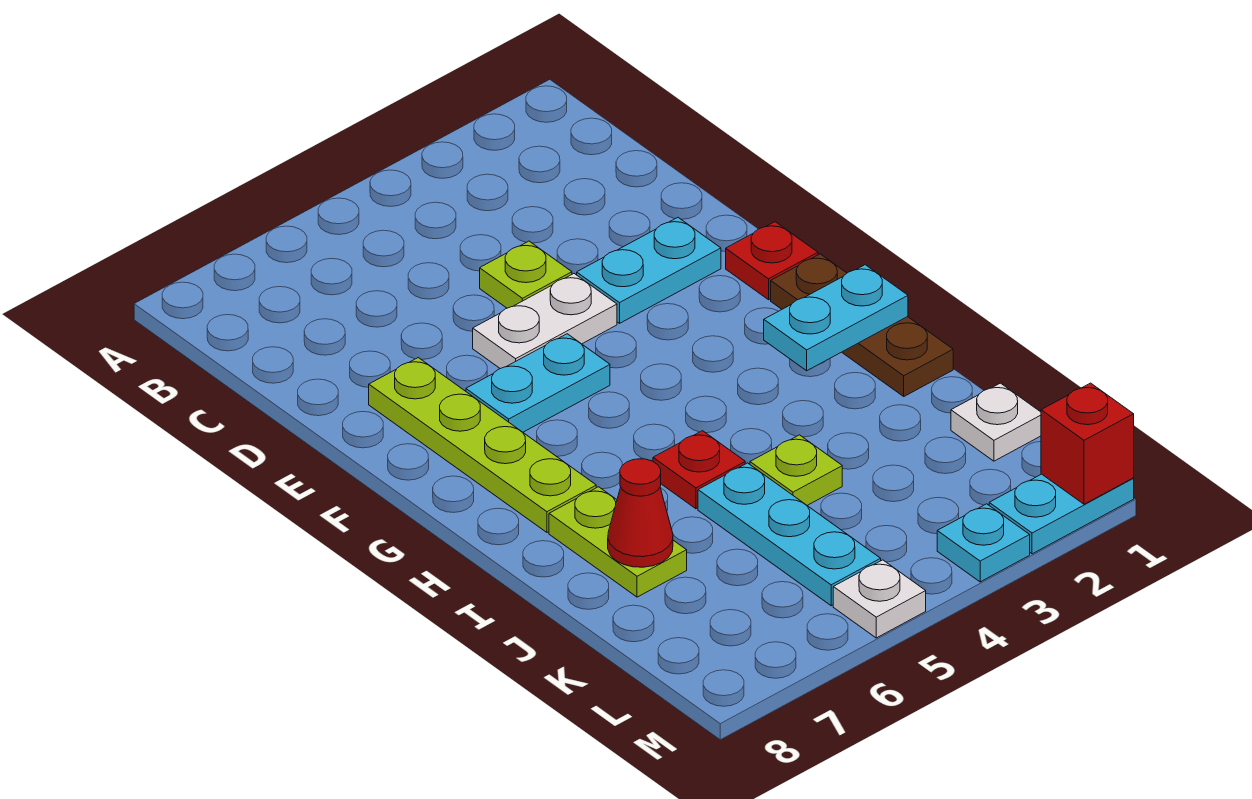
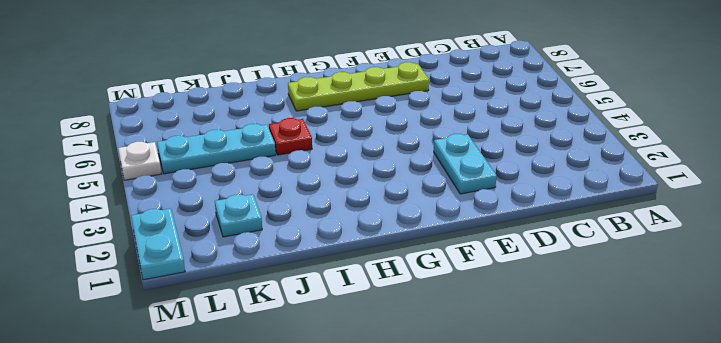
cyan plate K2 level 1 -> cyan plate M3 level 1
none -> lime plate D4 level 1
none -> white plate E4:E5 level 1
none -> red plate F1 level 1

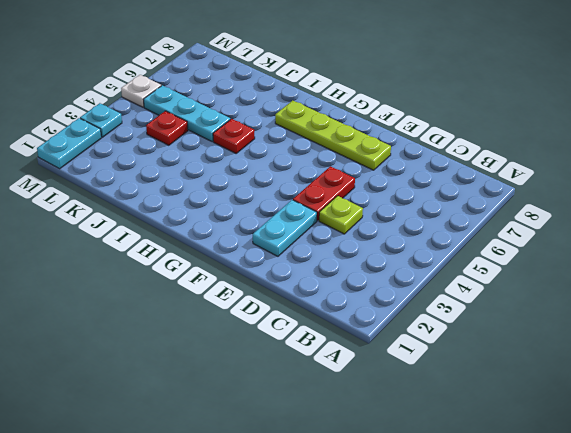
red plate E4:E5 level 1 -> white plate E4:E5 level 1
red plate K4 level 1 -> red plate F1 level 1
none -> cyan plate F5:F6 level 1
none -> brown plate G1:I1 level 1
none -> lime plate I7:J7 level 1

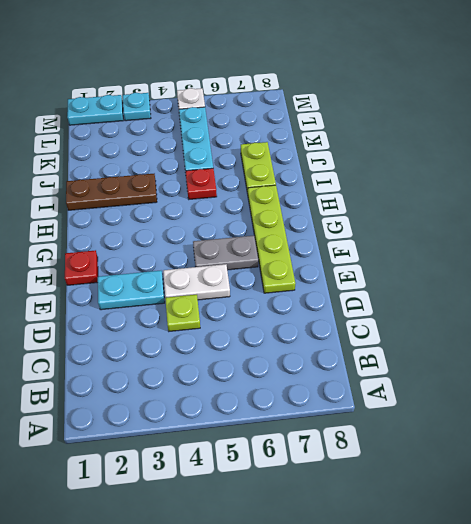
grey plate F5:F6 level 1 -> cyan plate F5:F6 level 1
brown plate I1:I3 level 1 -> brown plate G1:I1 level 1
none -> lime plate J4 level 1
none -> white plate K1 level 1
none -> cyan plate H1:H2 level 2

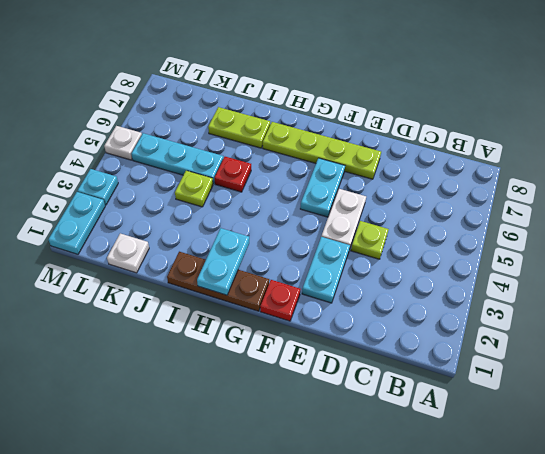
none -> red cone J7 level 2
none -> red brick M1 level 2

